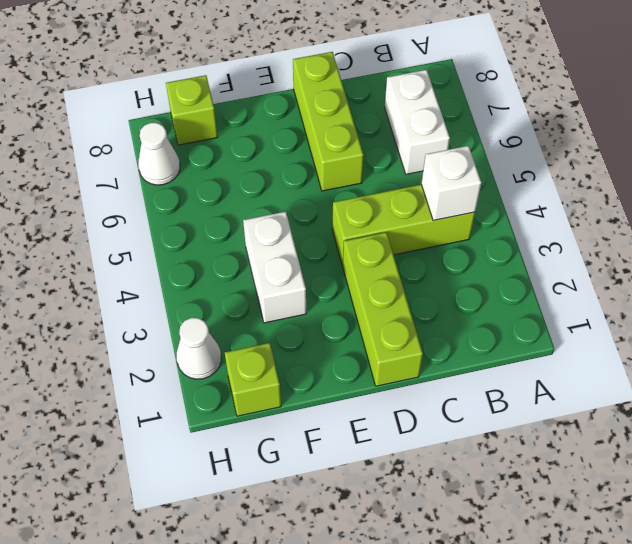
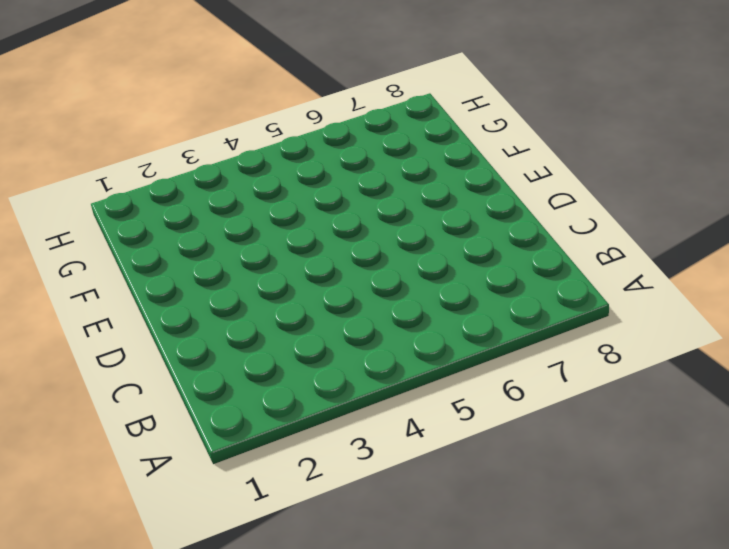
none -> lime brick B4:D4 level 1
none -> white brick B6:B7 level 1

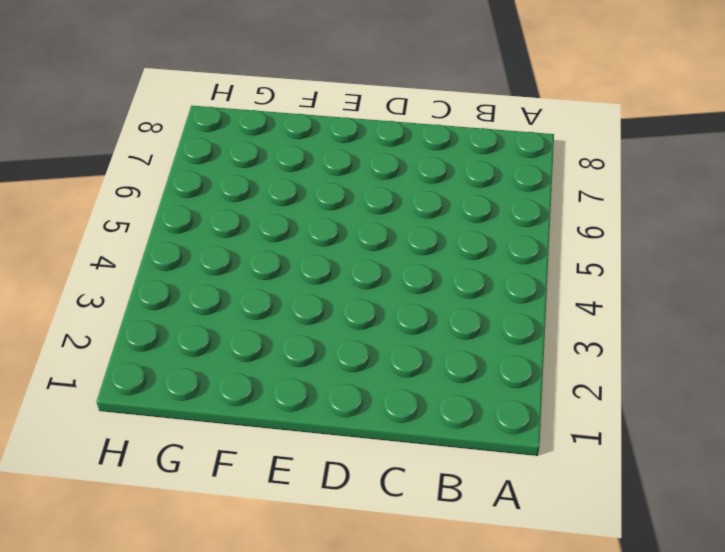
none -> lime brick B4:D4 level 1
none -> white brick B6:B7 level 1

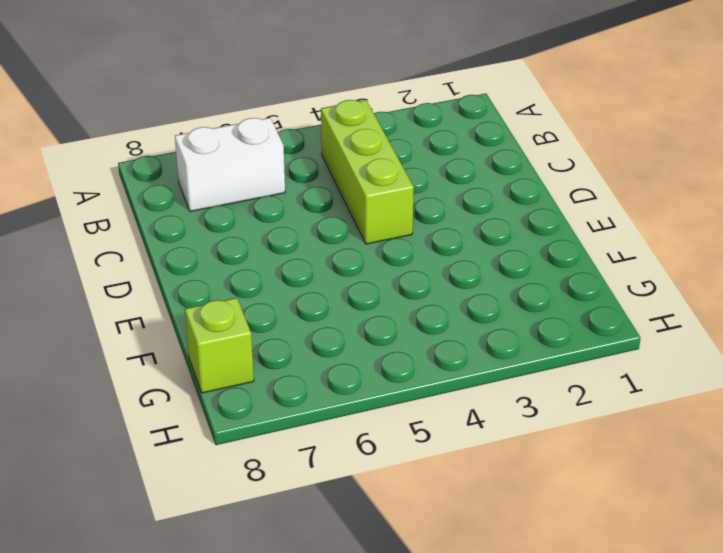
none -> lime brick D1:D3 level 1
none -> lime brick D6:D8 level 1

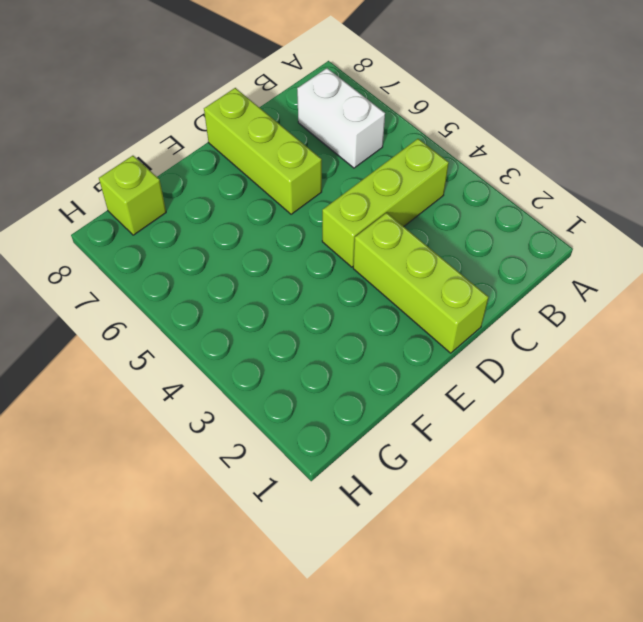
none -> white brick F3:F4 level 1
none -> lime brick G1 level 1

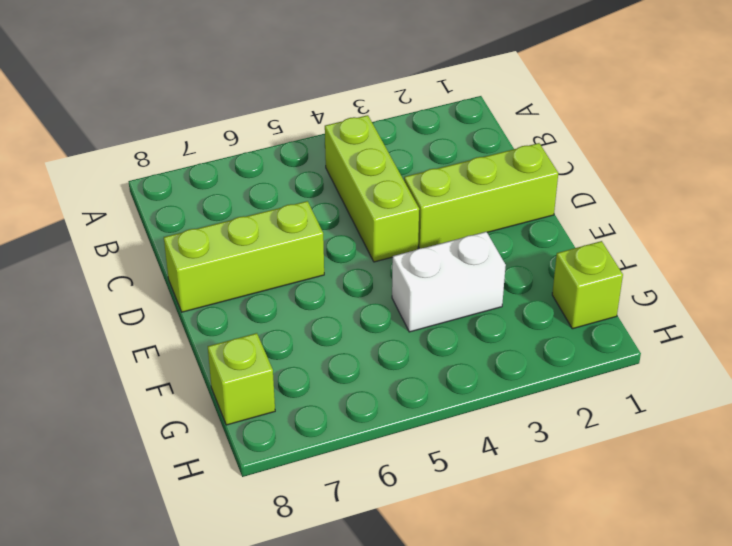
none -> white brick B6:B7 level 1
none -> white cone H2 level 1

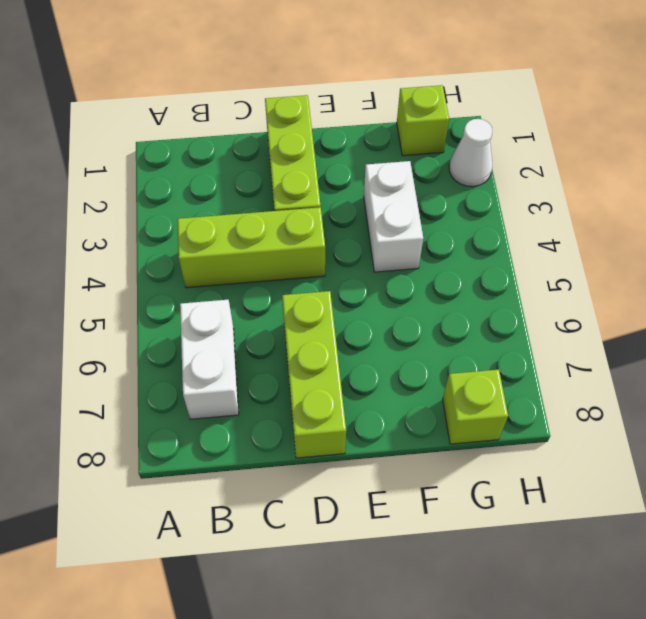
none -> white cone H7 level 1
none -> white brick B4 level 2

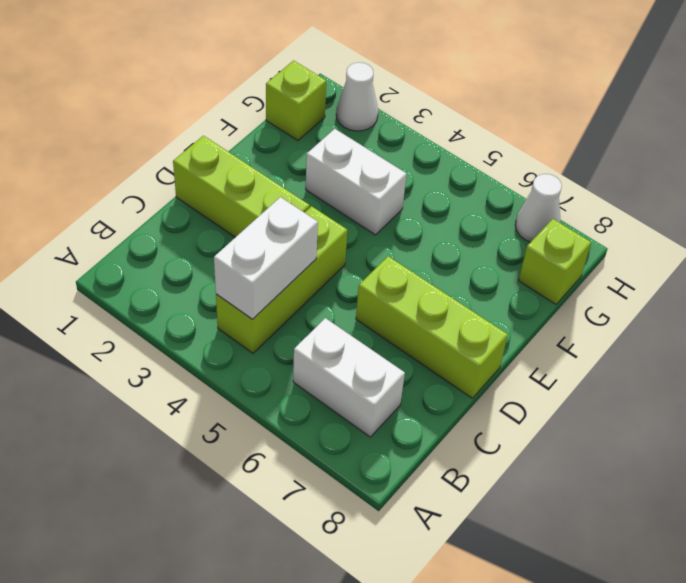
white brick B4:C4 level 2 -> white brick B4 level 2

